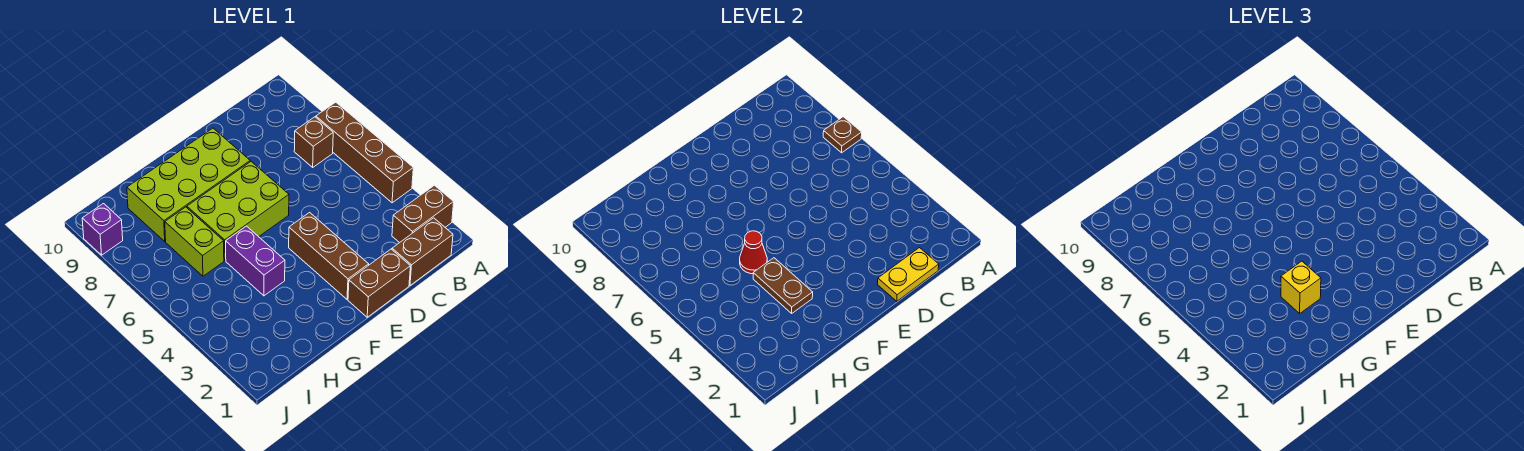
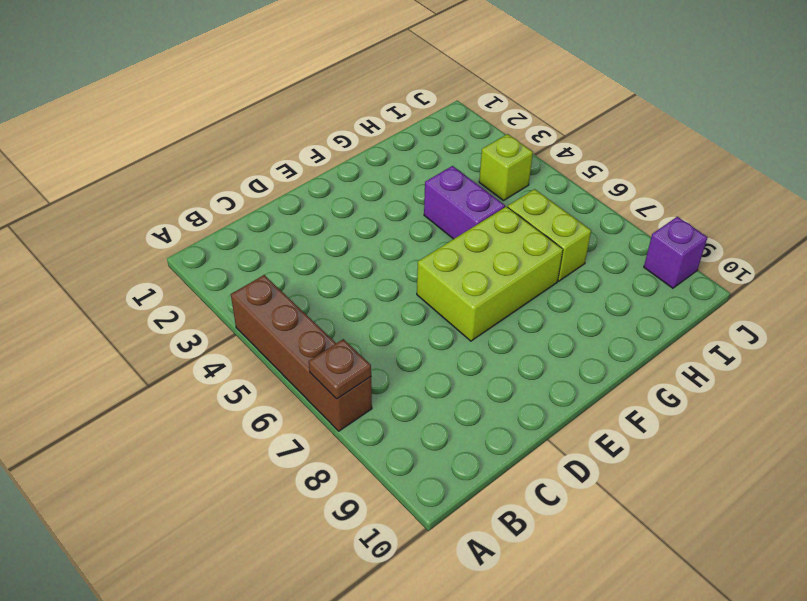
lime brick I4 level 1 -> none
none -> brown brick A2:B2 level 1
none -> brown brick B1:C1 level 1
none -> brown brick B7 level 1

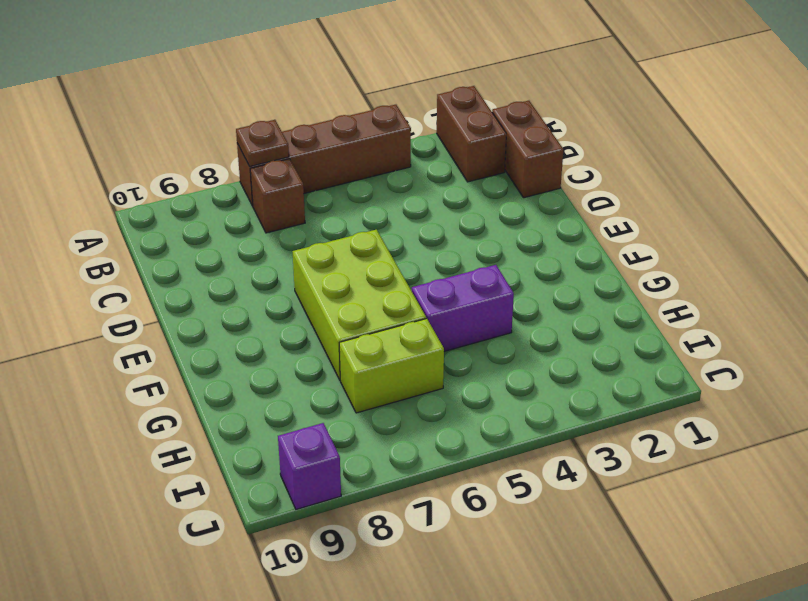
none -> brown brick D1:E1 level 1
none -> brown brick E2:E4 level 1
none -> lime brick E8:H9 level 1

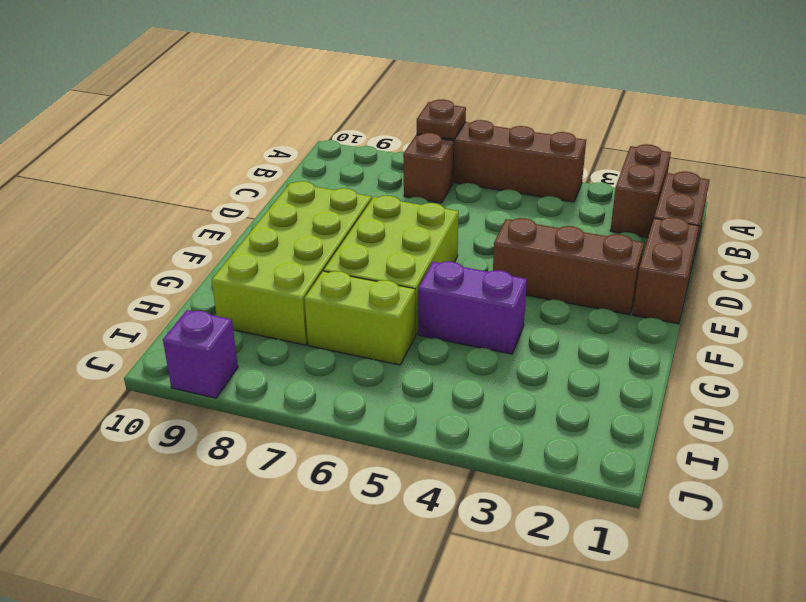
none -> yellow plate C1:D1 level 2
none -> brown plate G3:G4 level 2
none -> red cone G5 level 2

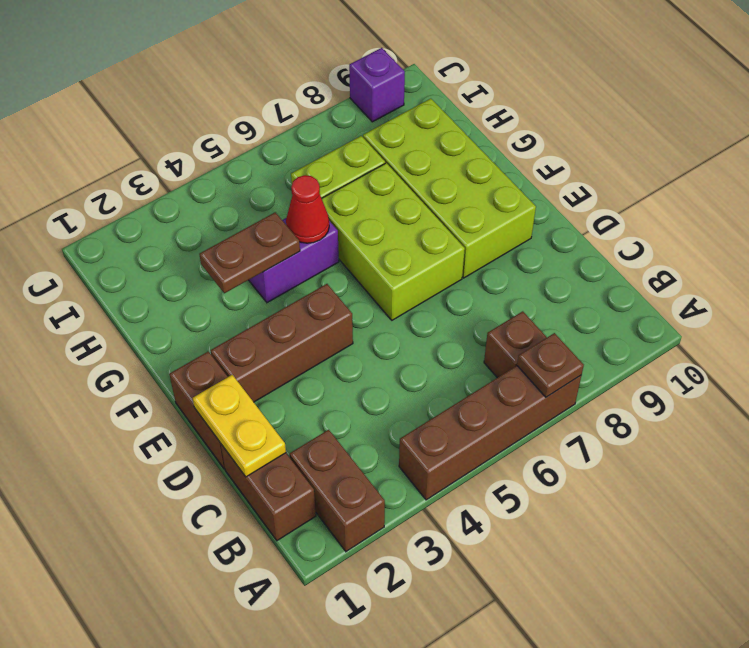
none -> yellow brick G3 level 3

